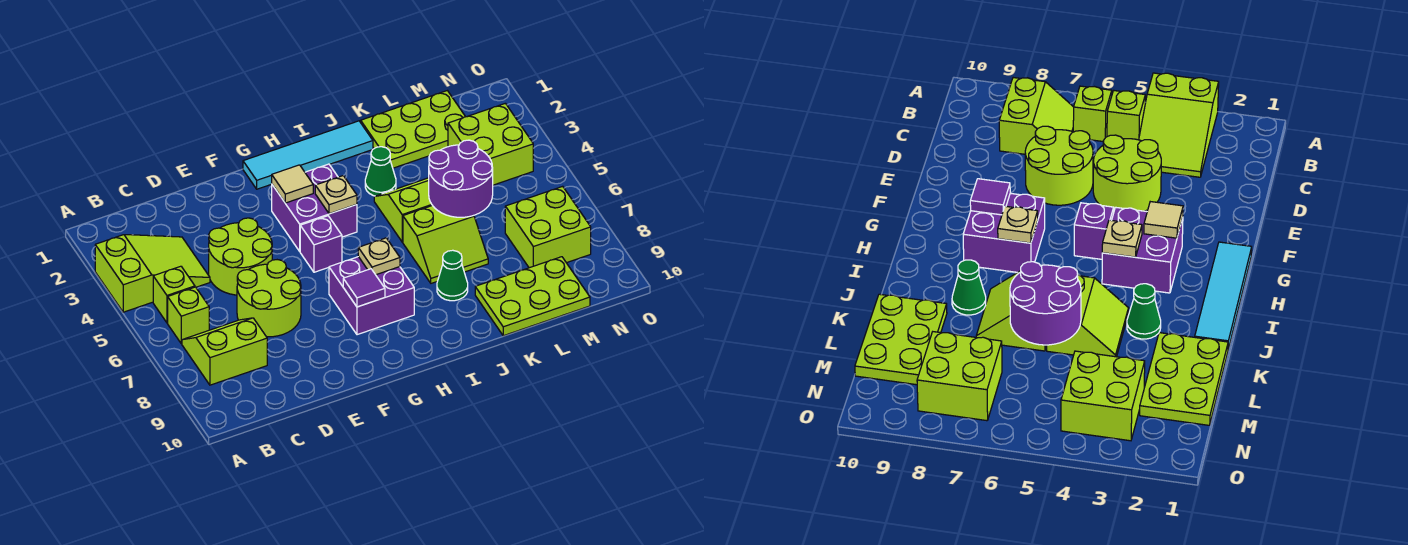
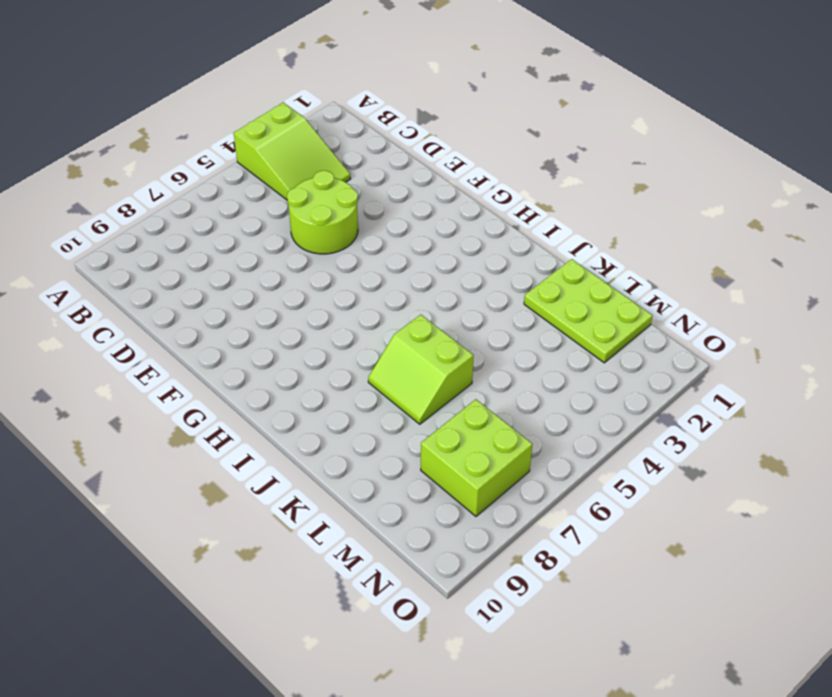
none -> lime brick B5 level 1
none -> lime brick B6 level 1
none -> lime slope B7:C8 level 1 top 8

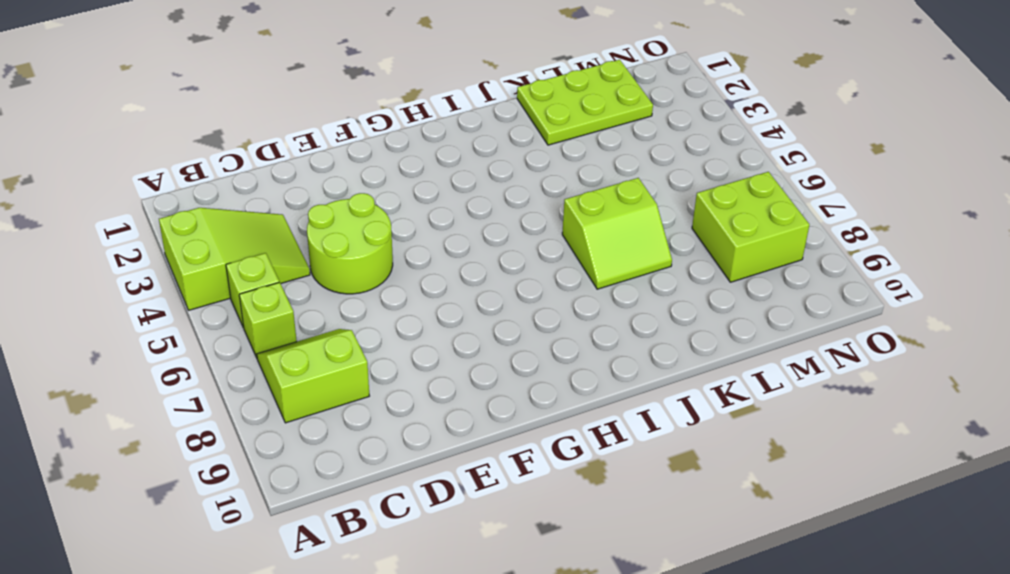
none -> lime round brick D6:E7 level 1
none -> cyan tile G1:J1 level 1
none -> purple brick G3:H4 level 1

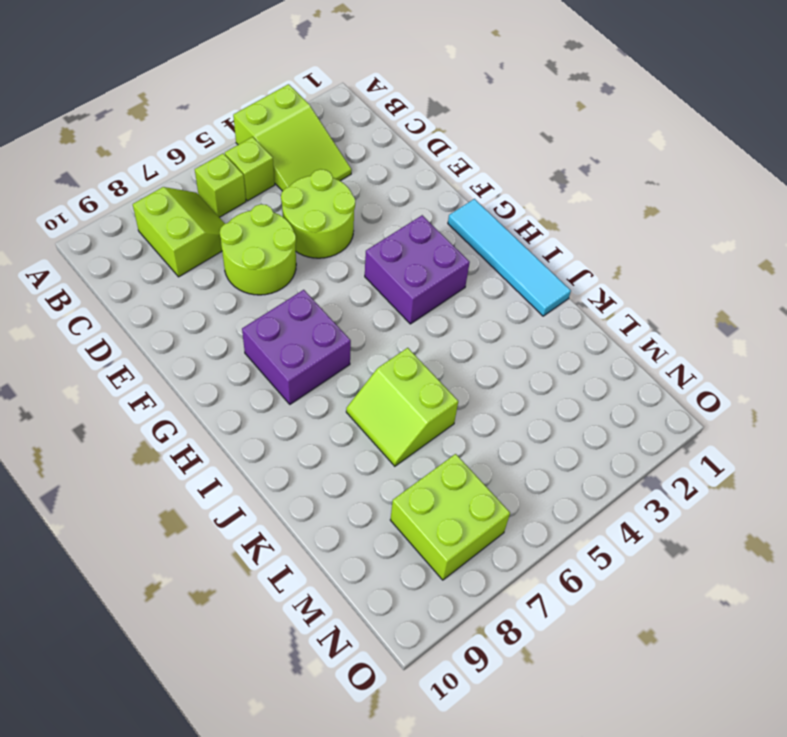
none -> purple brick G5 level 1
none -> green cone J3 level 1
none -> lime slope J4:K5 level 1 top 5

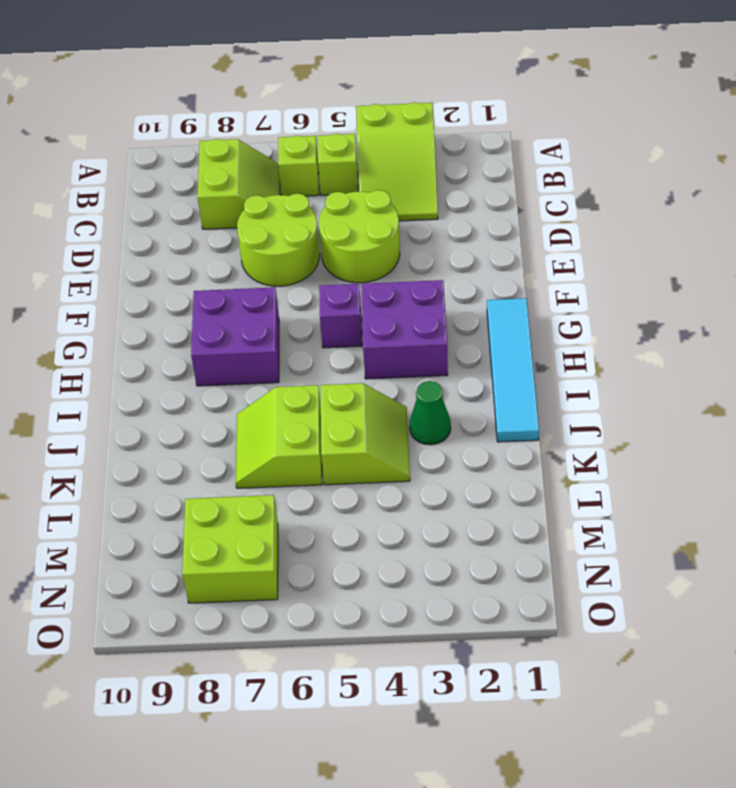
none -> green cone J8 level 1
none -> lime plate K1:M2 level 1
none -> lime plate K9:M10 level 1

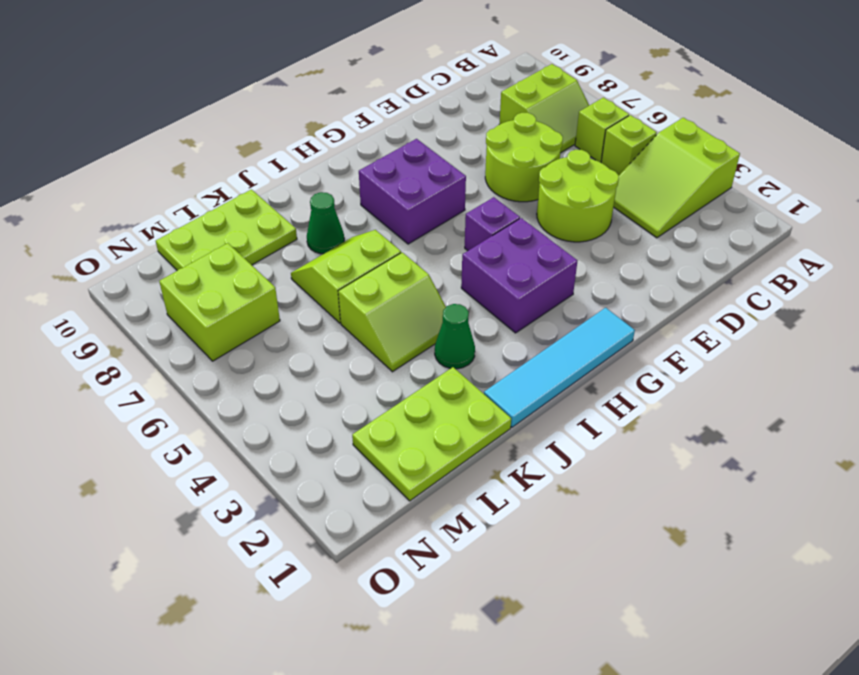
none -> lime brick M3:N4 level 1
none -> tan tile G3 level 2
none -> purple tile G8 level 2

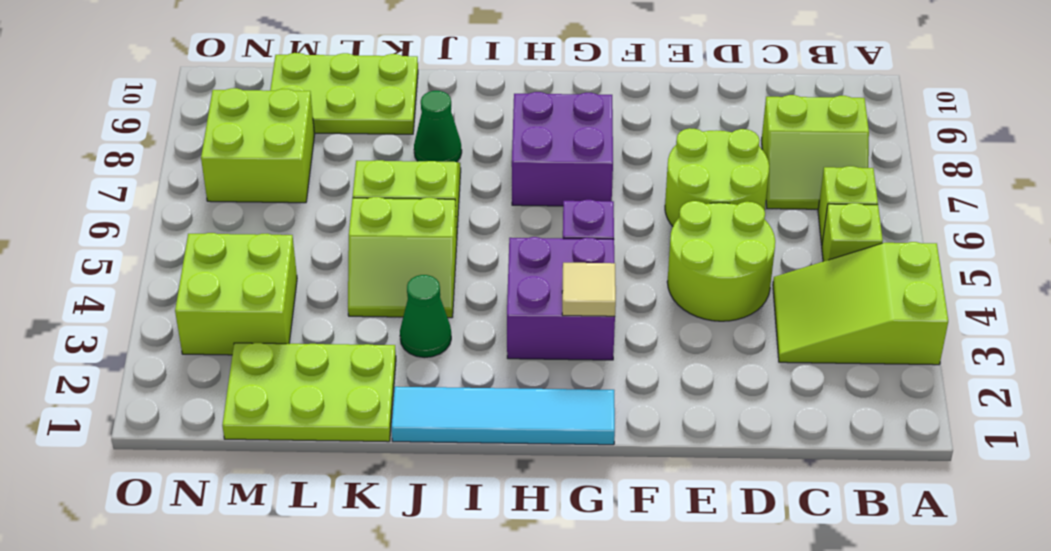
none -> purple tile G8 level 2
none -> tan plate H4 level 2
none -> tan plate H7 level 2

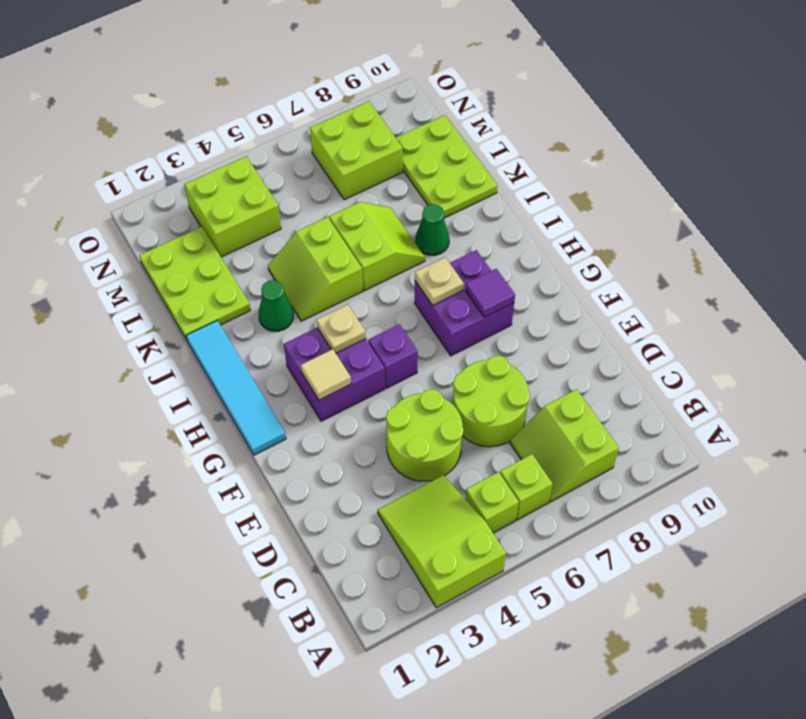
none -> purple round brick K5:L6 level 2

